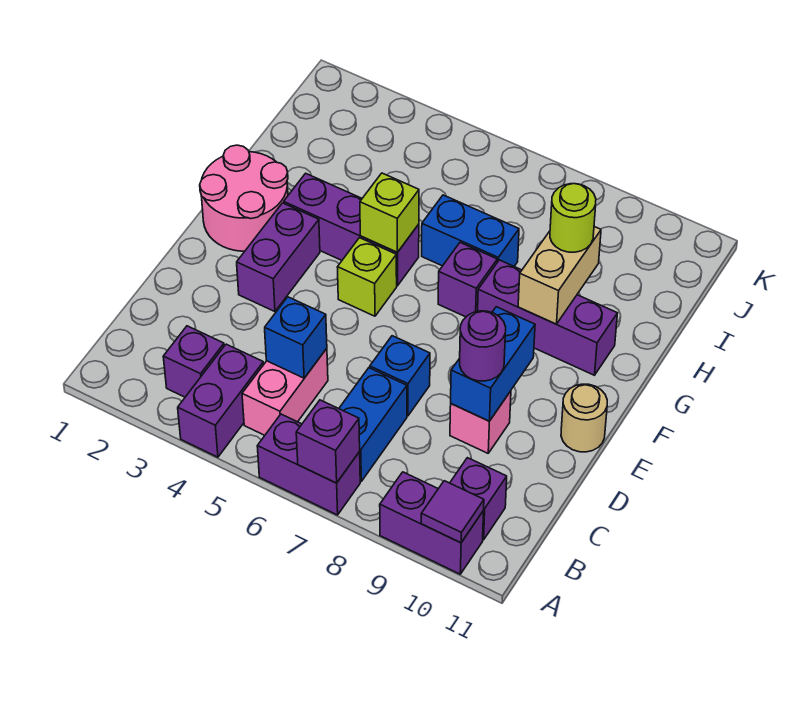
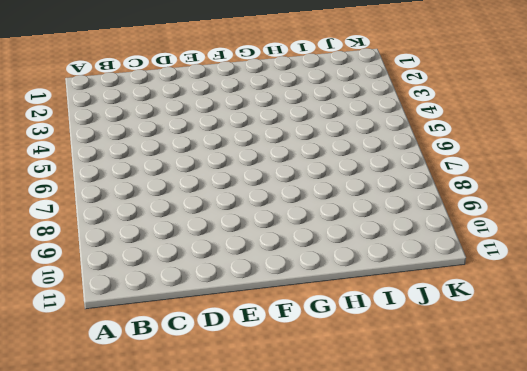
none -> purple brick A4:B4 level 1
none -> purple brick A6:A7 level 1
none -> purple brick A9:A10 level 1

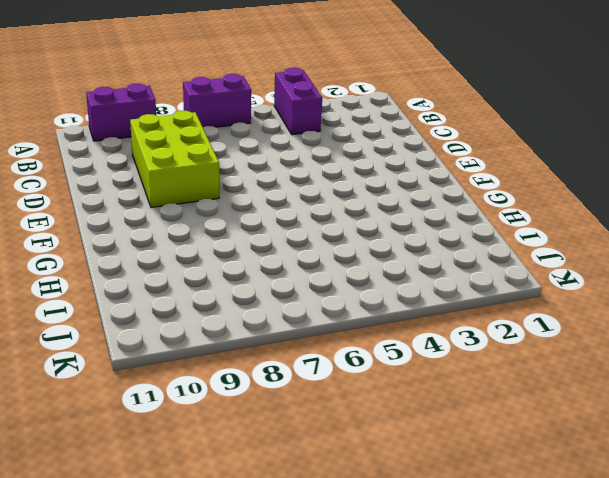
lime brick C8:E9 level 1 -> pink brick D9 level 1
none -> purple brick B3 level 1
none -> pink brick B5:C5 level 1
none -> blue brick B7:C7 level 1

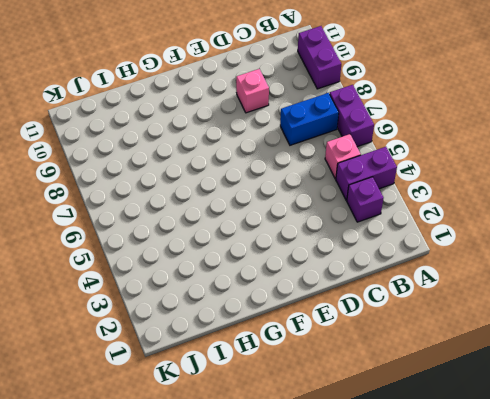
pink brick B5 level 1 -> pink brick B5:C5 level 1
none -> purple brick B10 level 1
none -> blue brick D7 level 1
none -> purple brick E3:F3 level 1

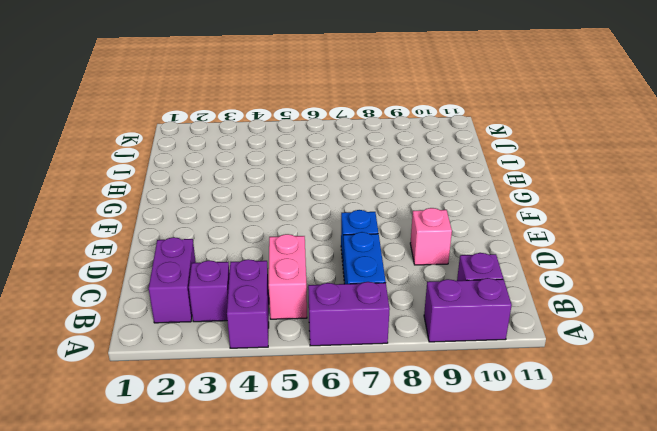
purple brick B2:C2 level 1 -> purple brick E3:F3 level 1
none -> tan round brick E11 level 1
none -> pink round brick F1:G2 level 1
none -> lime brick F5 level 1

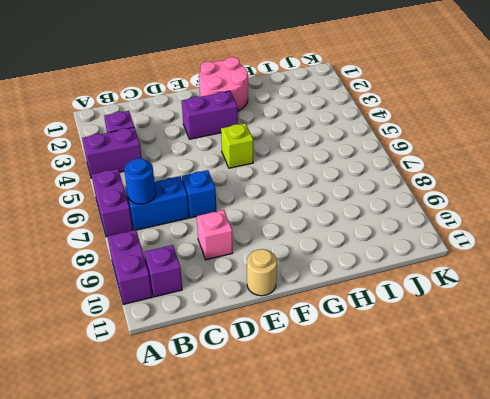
blue round brick B7 level 2 -> none
none -> pink brick B5:C5 level 1
none -> purple brick G3:G5 level 1
none -> purple brick G7 level 1

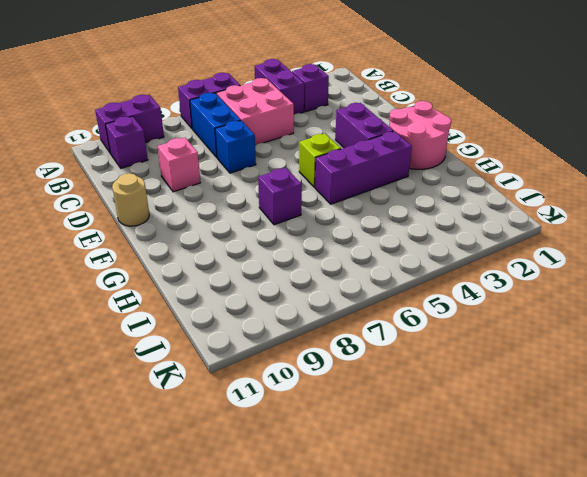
pink brick B5:C6 level 1 -> pink brick B5:C5 level 1
none -> purple brick G8:G10 level 1
none -> blue brick H6:H7 level 1
none -> purple brick A7 level 2

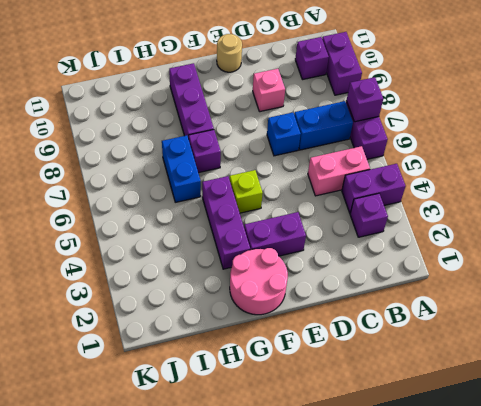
none -> purple tile A10 level 2
none -> blue brick C5 level 2
none -> blue brick D9:E9 level 2

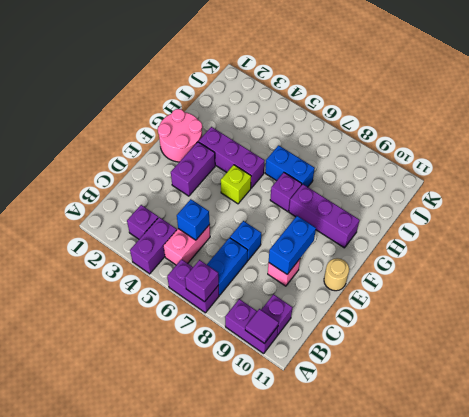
none -> lime brick G5 level 2
none -> tan brick G9:H9 level 2
none -> purple round brick D9 level 3

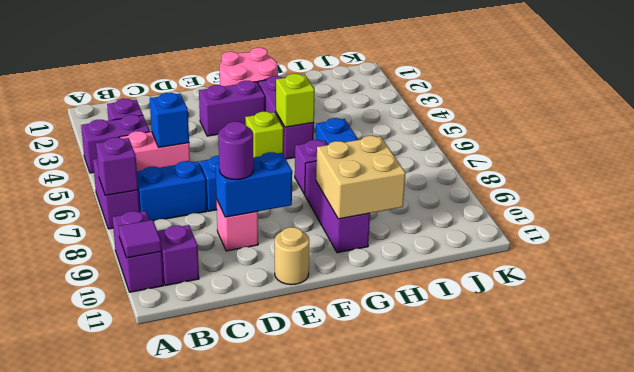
tan brick G9:H10 level 2 -> tan brick G9:H9 level 2
none -> lime round brick H9 level 3

